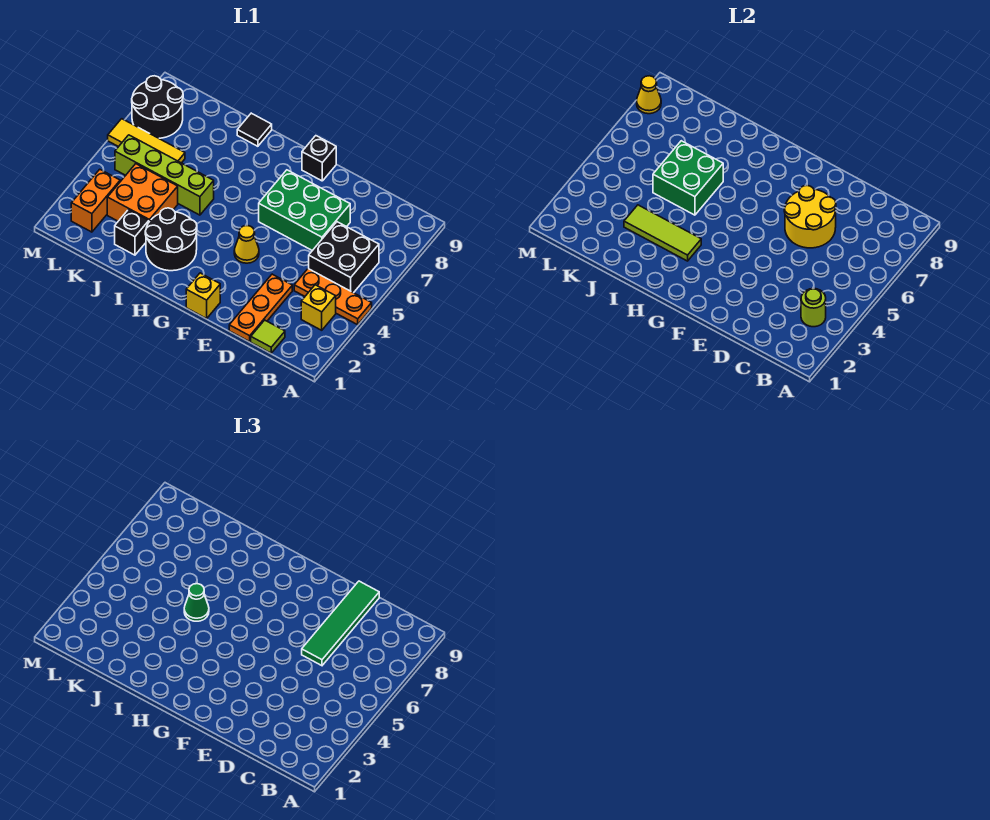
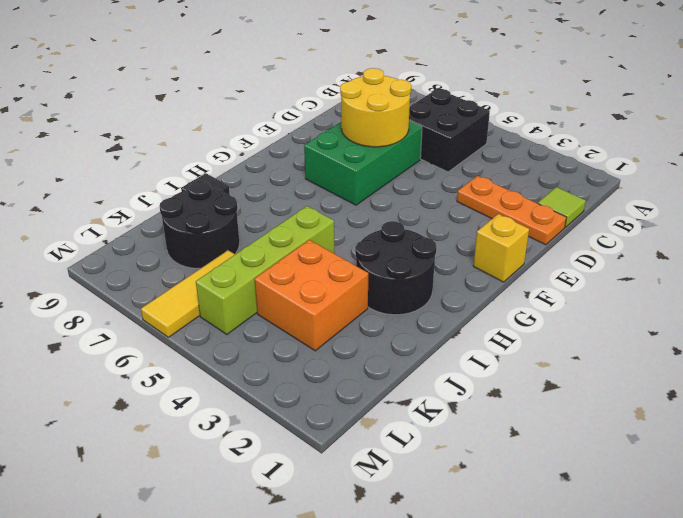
black round brick J7:K8 level 1 -> black round brick L7:M8 level 1
none -> orange plate A4:C4 level 1
none -> yellow brick B3 level 1
none -> yellow cone F4 level 1

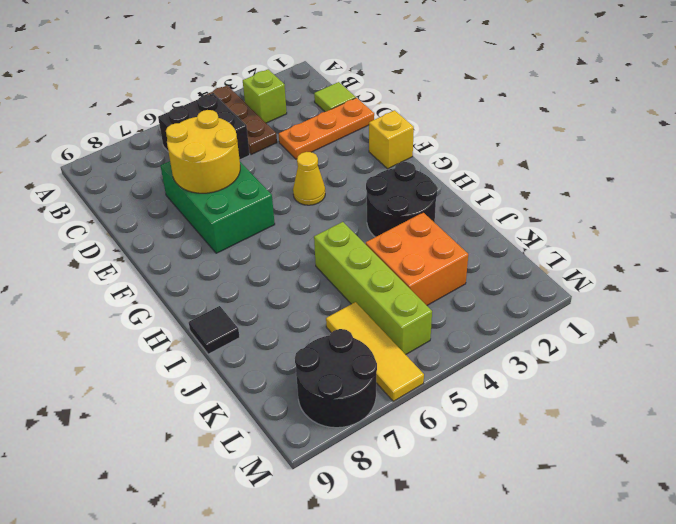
brown plate A4:C4 level 1 -> orange plate A4:C4 level 1
lime brick B3 level 1 -> yellow brick B3 level 1
none -> black brick F9 level 1
none -> black brick J2 level 1
none -> orange brick L2:L3 level 1

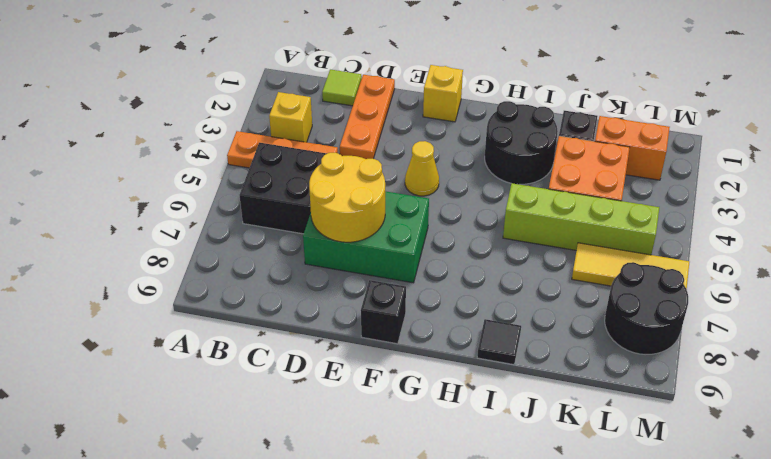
orange brick K2:L2 level 1 -> orange brick L2:L3 level 1
none -> lime round brick B3 level 2
none -> lime tile H3:J3 level 2
none -> green brick I5:J6 level 2

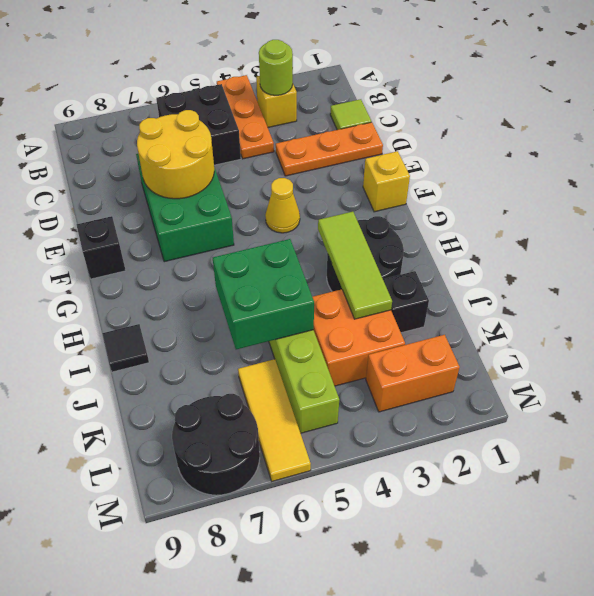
none -> yellow cone M8 level 2
none -> green tile D6:D9 level 3
none -> green cone I5 level 3

